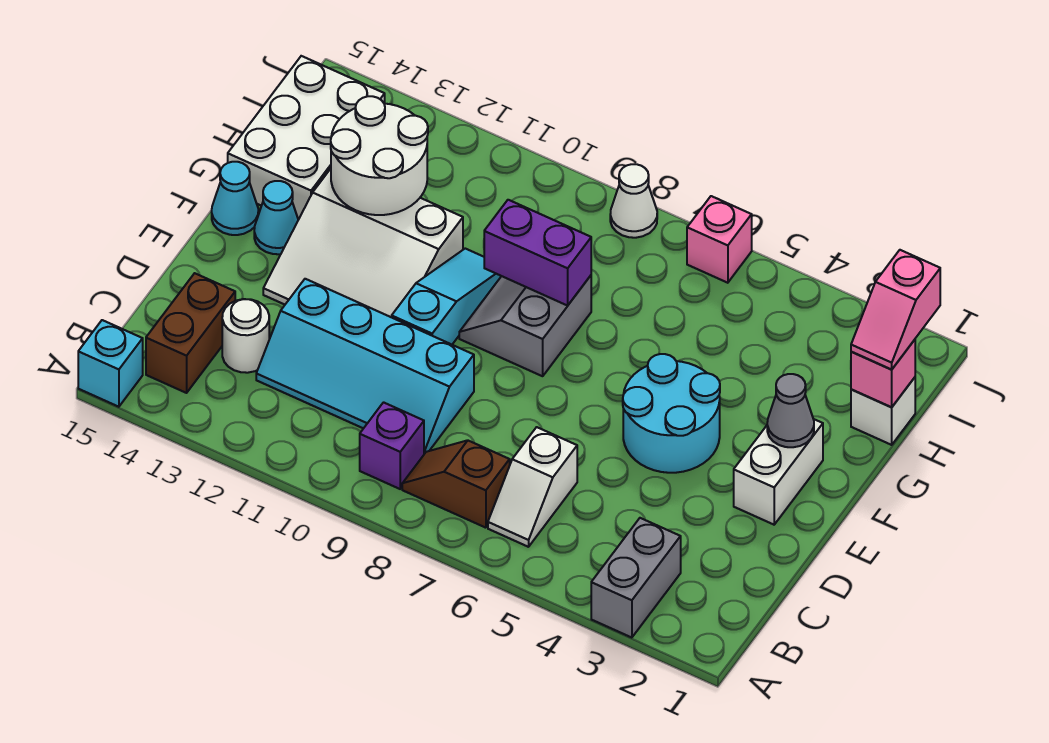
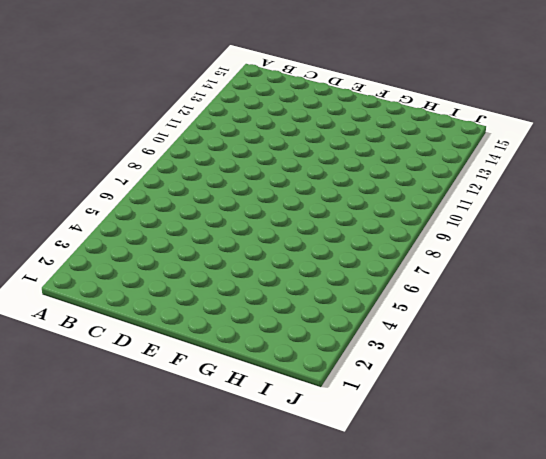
none -> grey brick A3:B3 level 1
none -> cyan brick A15 level 1
none -> white slope B6:C6 level 1 top C

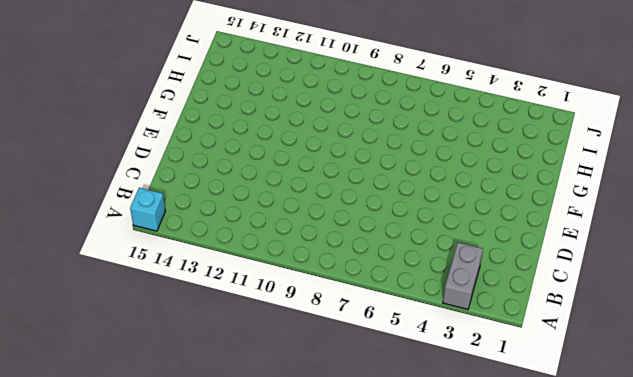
none -> white slope B6:C6 level 1 top C
none -> brown slope B7:B8 level 1 top 7
none -> purple brick B9 level 1

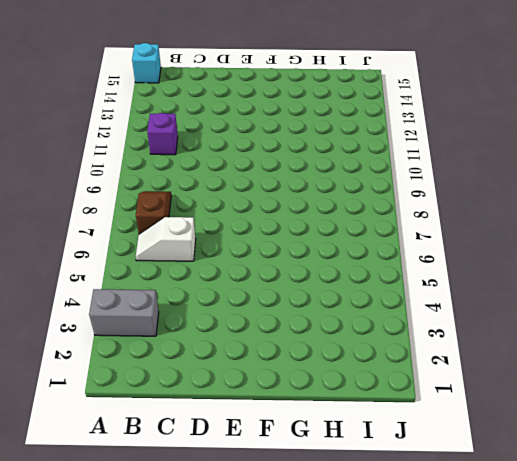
purple brick B11 level 1 -> purple brick B9 level 1
none -> brown brick B14:C14 level 1
none -> cyan slope C9:D12 level 1 top D
none -> white round brick C13 level 1

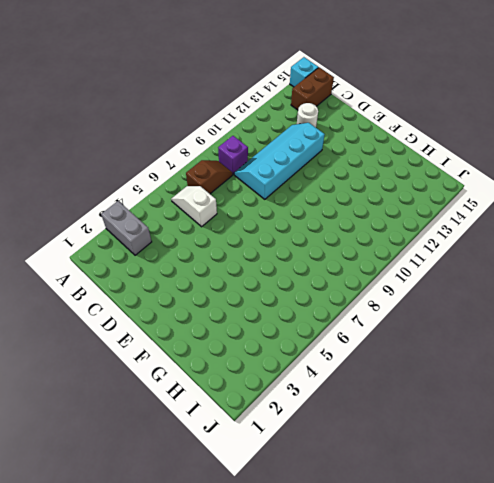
brown brick B14:B15 level 1 -> brown brick B14:C14 level 1
none -> white brick E2:F2 level 1
none -> cyan round brick E4:F5 level 1
none -> cyan slope E10:G10 level 1 top E

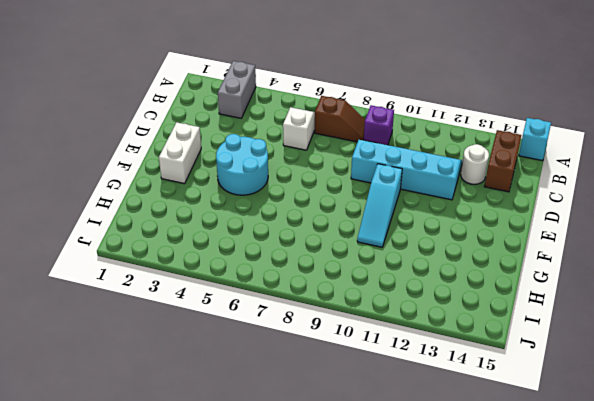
none -> white slope E11:G13 level 1 top G
none -> grey slope F8:G9 level 1 top 8
none -> cyan cone F14 level 1

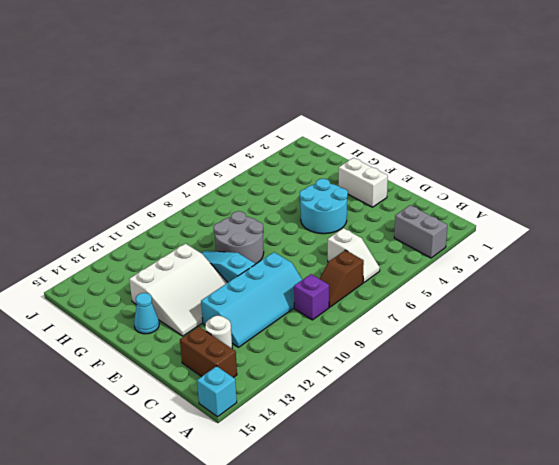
grey round brick F8:G9 level 1 -> grey slope F8:G9 level 1 top 8
none -> cyan cone F15 level 1
none -> white brick G14:I15 level 1
none -> white brick H1 level 1

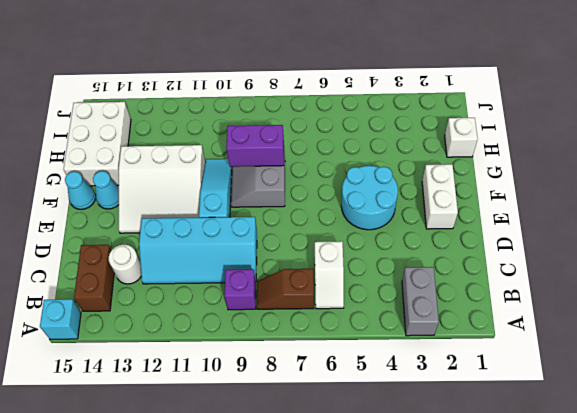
none -> pink brick J6 level 1
none -> white cone J8 level 1
none -> grey cone F2 level 2

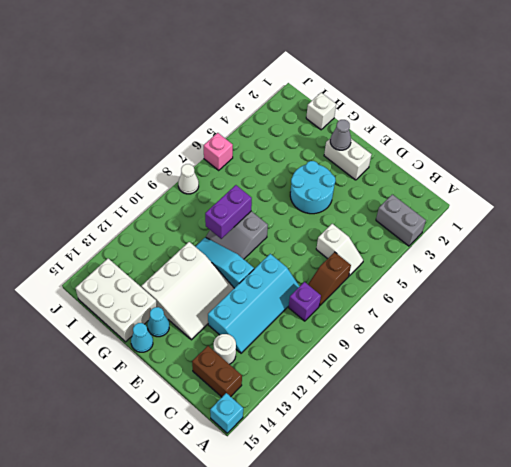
none -> white round brick G12:H13 level 2
none -> pink brick H1 level 2
none -> pink slope H1:I1 level 3 top I

